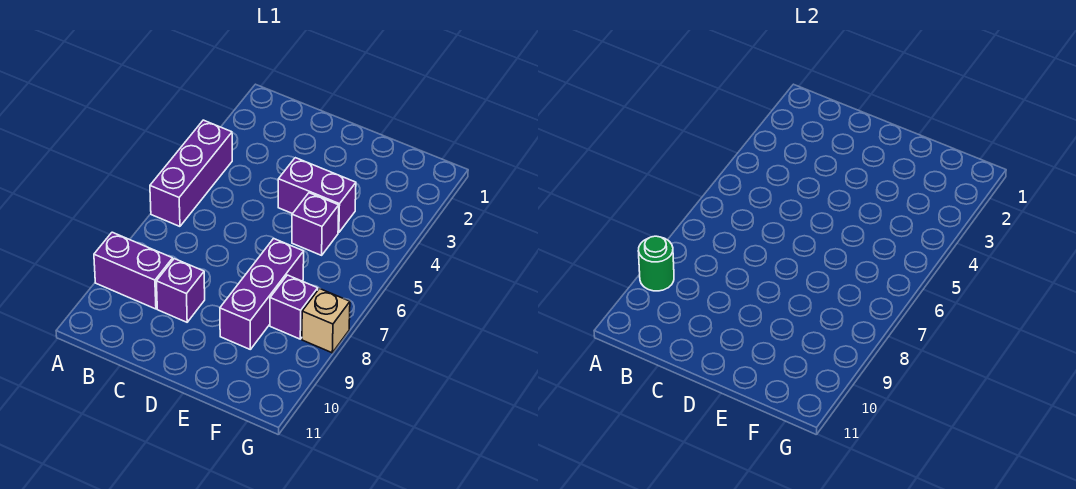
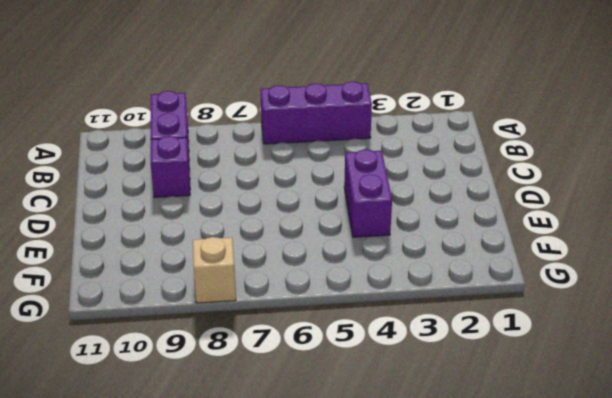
none -> purple brick E5 level 1
none -> purple brick E7:E9 level 1

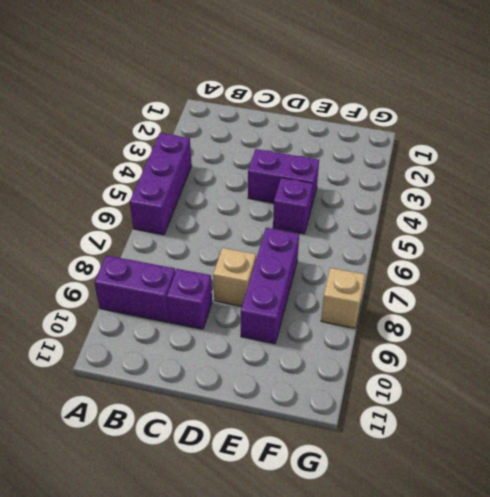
tan brick D8 level 1 -> none
none -> purple brick F8 level 1
none -> green round brick A9 level 2

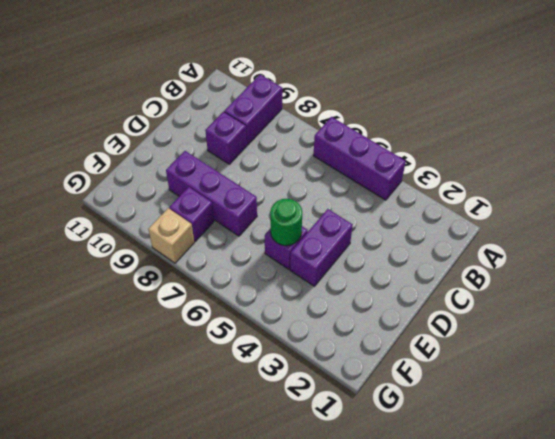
green round brick E5 level 2 -> green round brick A9 level 2

